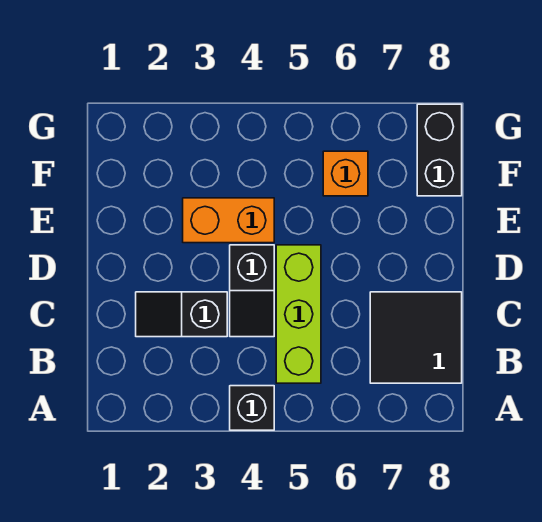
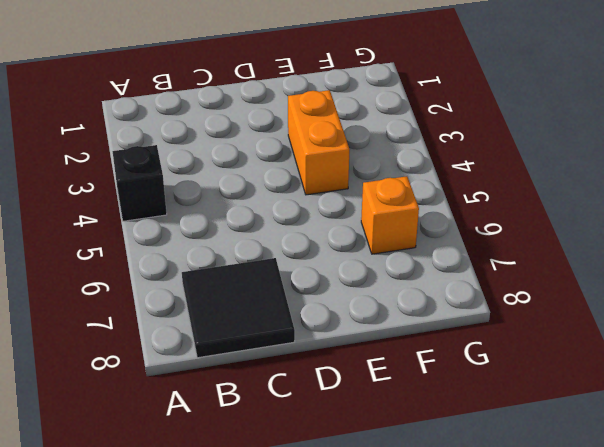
none -> lime brick B5:D5 level 1
none -> black slope C2:C3 level 1 top 3

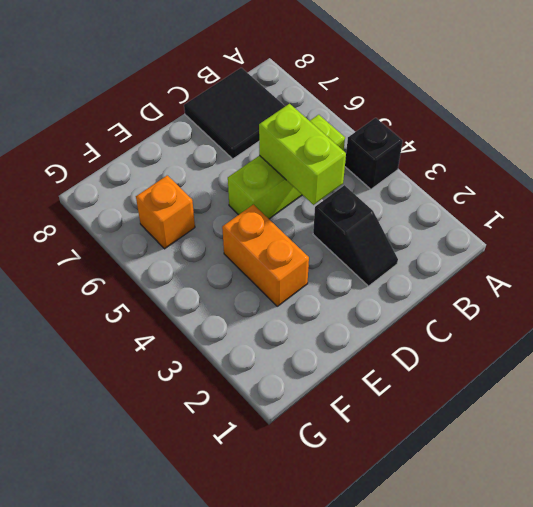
lime brick C4:C5 level 2 -> none
none -> black slope C4:D4 level 1 top D
none -> black brick F8:G8 level 1

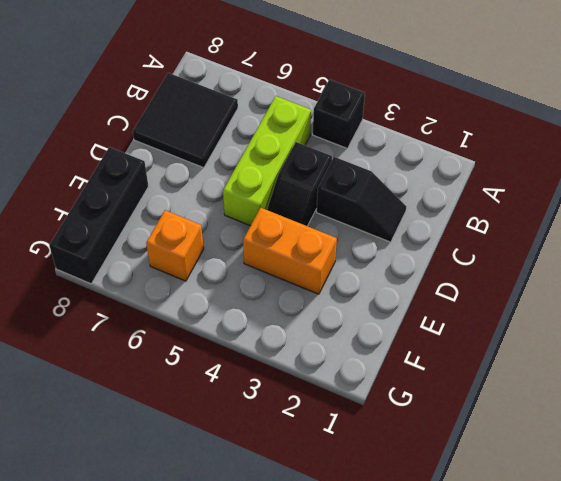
black slope C4:D4 level 1 top C -> black slope C4:D4 level 1 top D
black brick E8:G8 level 1 -> black brick F8:G8 level 1

